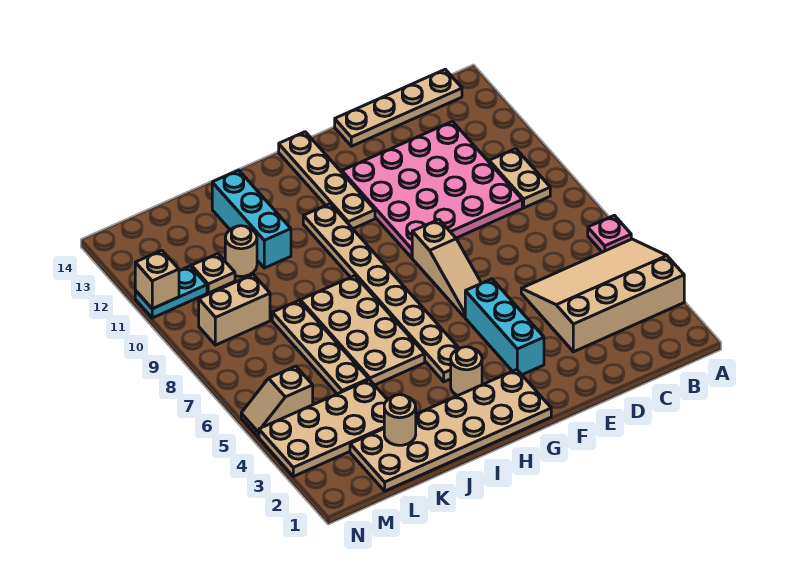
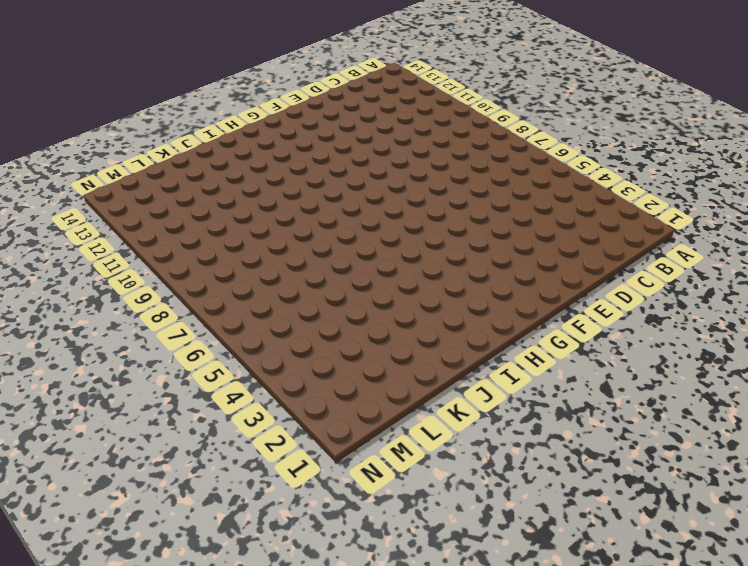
none -> tan slope A3:D5 level 1 top 3
none -> pink plate A6 level 1
none -> tan plate B9:B10 level 1

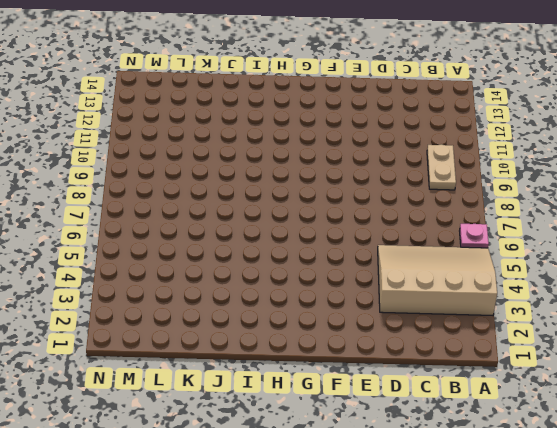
none -> tan plate B14:E14 level 1
none -> pink plate C9:F12 level 1
none -> cyan brick F3:F5 level 1

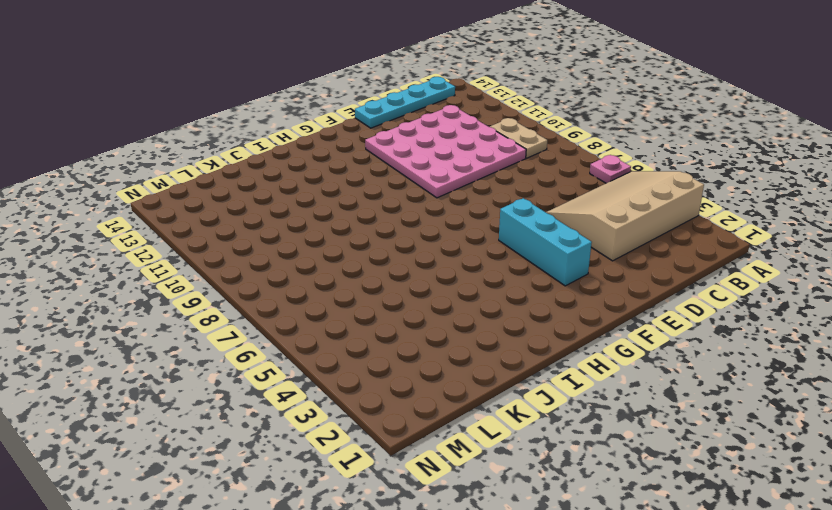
cyan plate B14:E14 level 1 -> tan plate B14:E14 level 1
none -> tan slope F6:F8 level 1 top 8
none -> tan plate G1:L2 level 1
none -> tan plate G11:G14 level 1

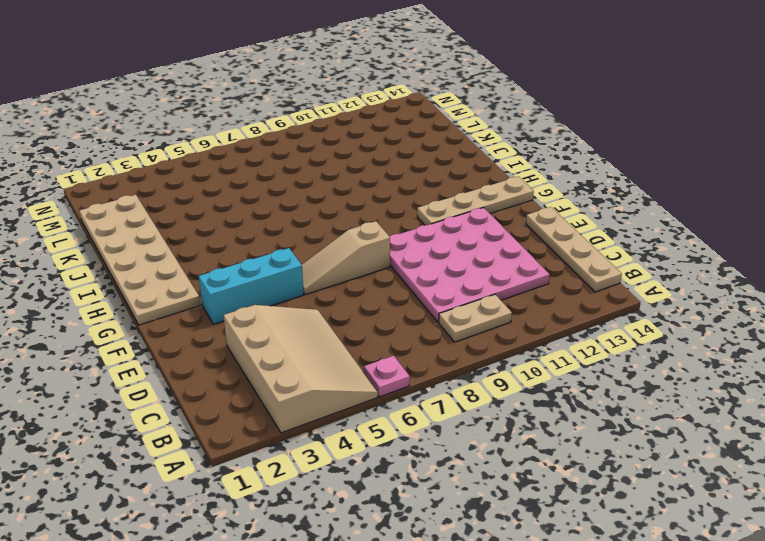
none -> tan round brick H3 level 1
none -> tan plate H4:H11 level 1
none -> tan plate I5:J8 level 1

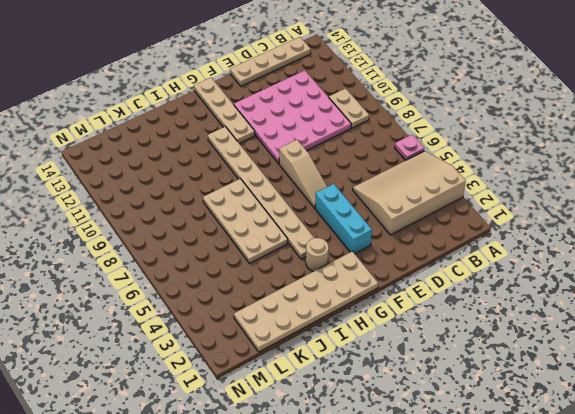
none -> cyan brick J11:J13 level 1
none -> tan plate K3:N4 level 1
none -> tan plate K5:K8 level 1

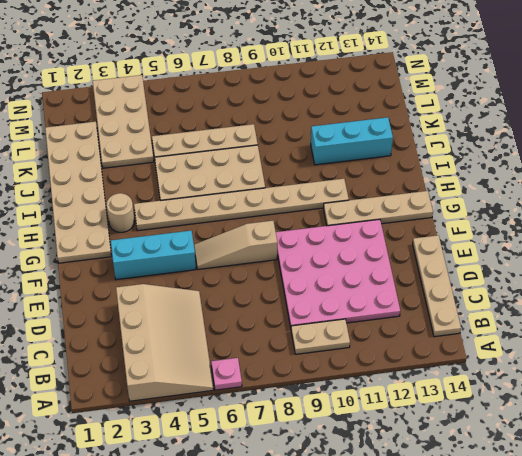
none -> tan round brick K11 level 1
none -> tan brick L9:M9 level 1
none -> tan plate L11 level 1

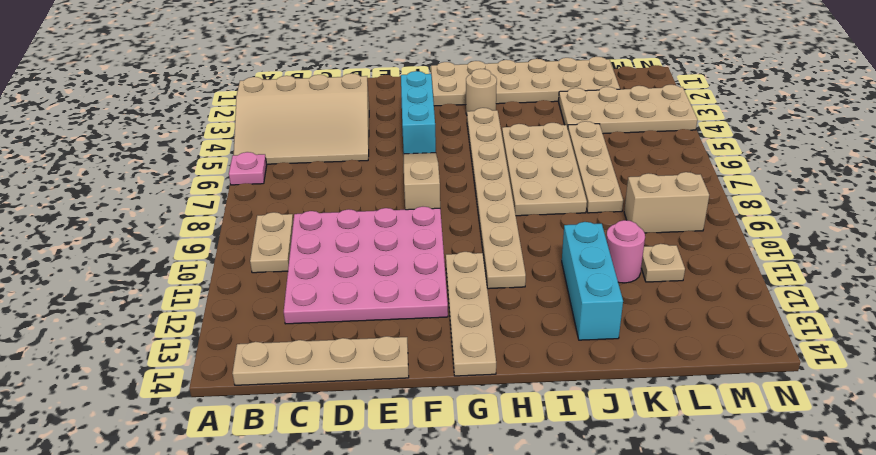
pink round brick K11 level 1 -> tan round brick K11 level 1
none -> tan slope M5:N5 level 1 top M
none -> cyan plate M11:N11 level 1
none -> tan round brick K2 level 2

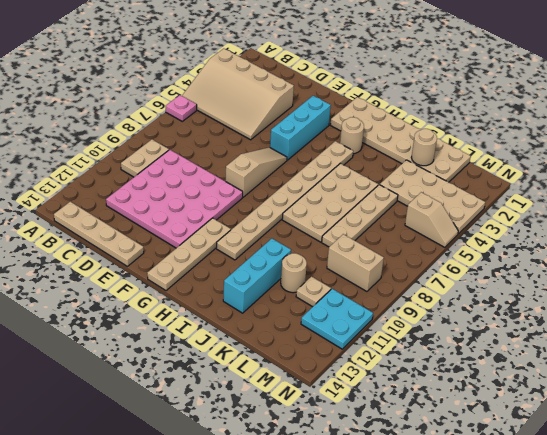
cyan plate M11:N12 level 1 -> cyan plate M11:N11 level 1
none -> tan brick N11 level 2

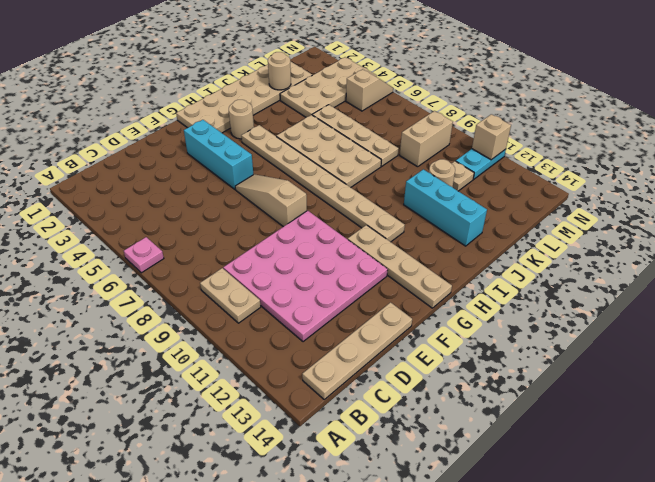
none -> tan slope A3:D5 level 1 top 3

